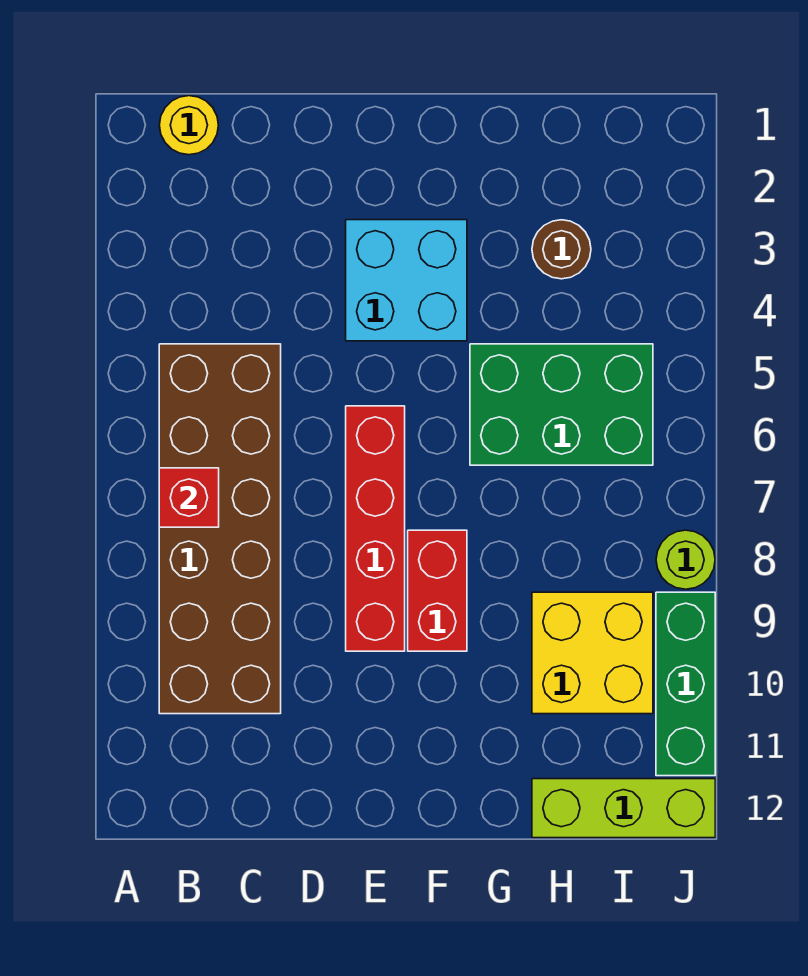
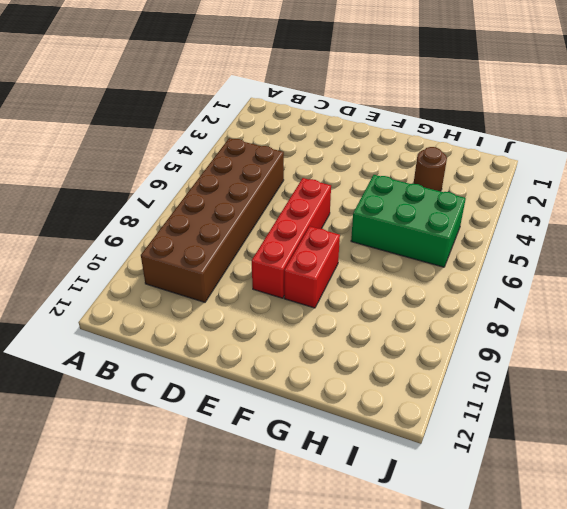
none -> yellow round brick B1 level 1
none -> cyan brick E3:F4 level 1
none -> yellow brick H9:I10 level 1

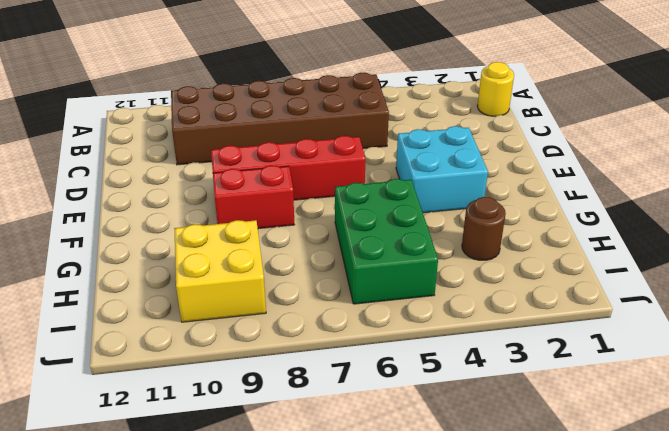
none -> lime brick H12:J12 level 1
none -> lime round brick J8 level 1
none -> green brick J9:J11 level 1

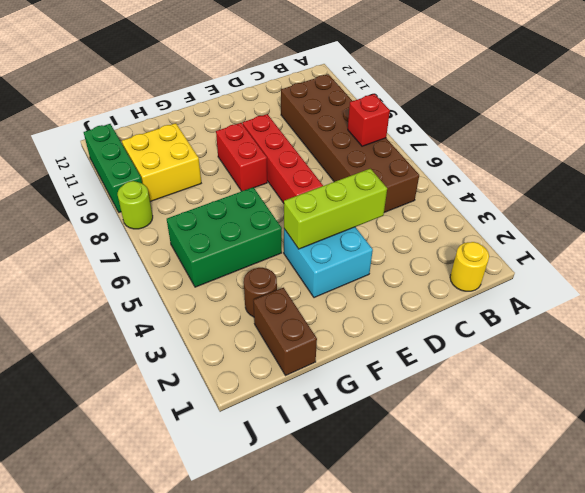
lime brick D4:F4 level 2 -> lime brick H12:J12 level 1
brown brick H1:H2 level 1 -> none

